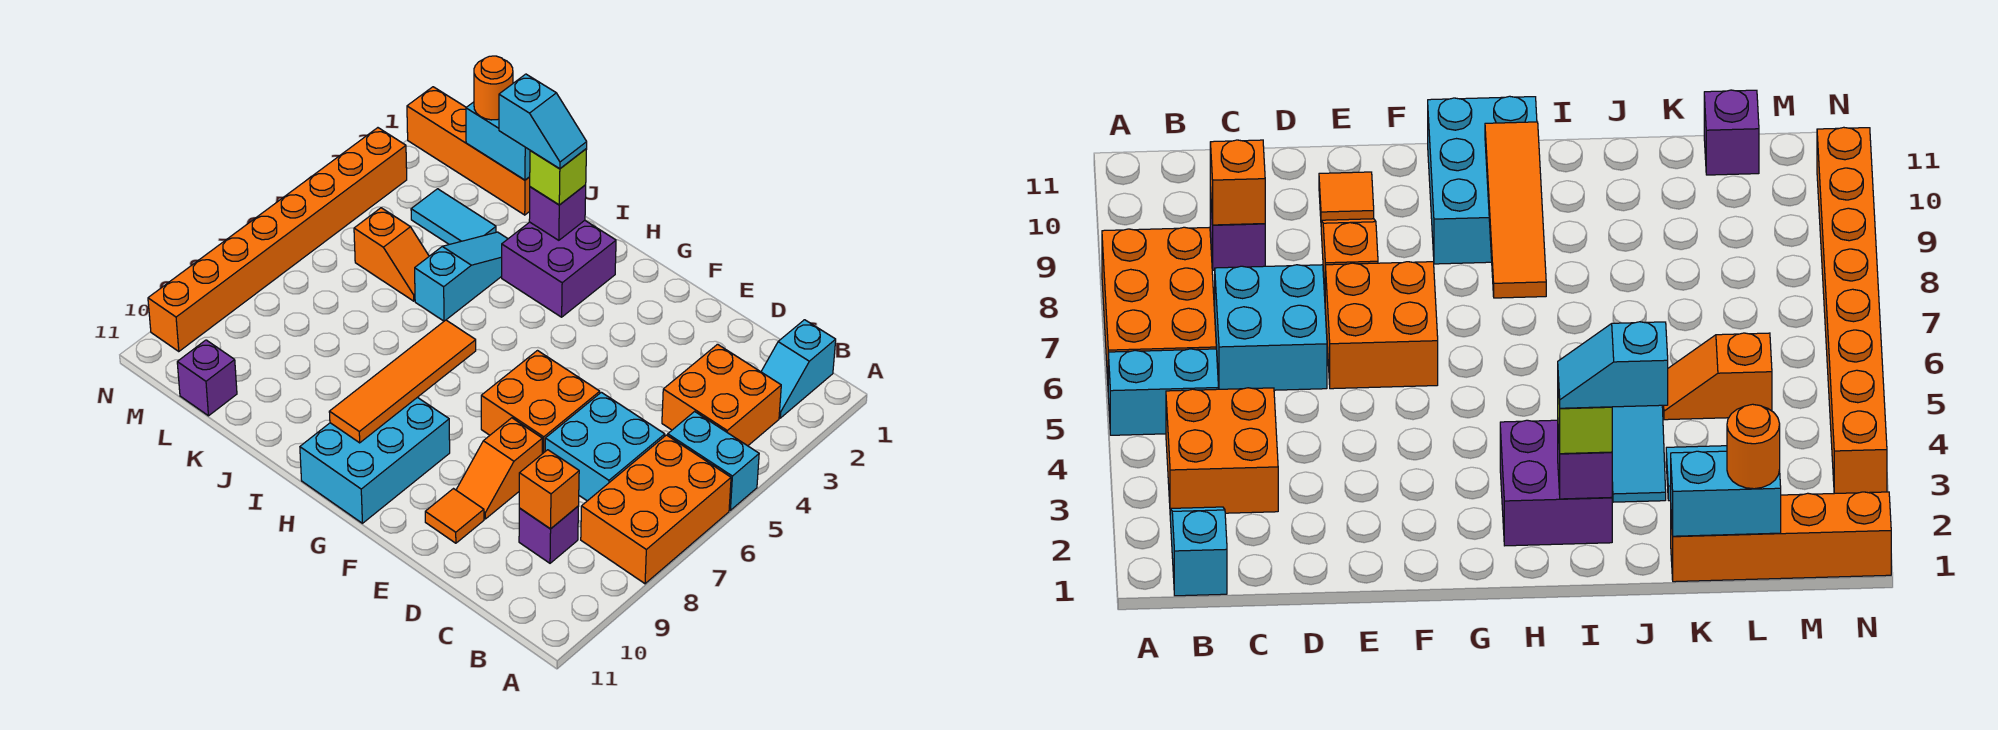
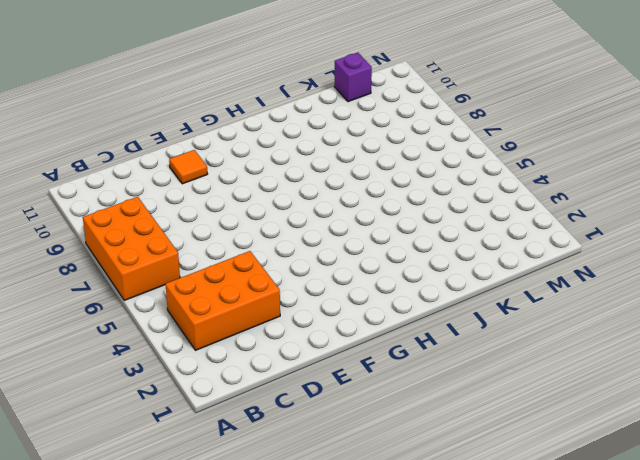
orange brick B3:D4 level 1 -> orange brick B3:C4 level 1
none -> cyan brick A5:B5 level 1
none -> cyan slope B1:B2 level 1 top 1
none -> cyan brick C6:D7 level 1

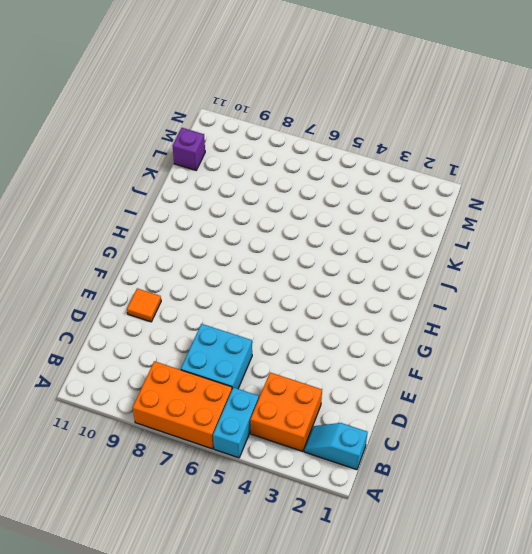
none -> purple brick C9 level 1
none -> orange brick E6:F7 level 1
none -> orange slope E8:E9 level 1 top 8

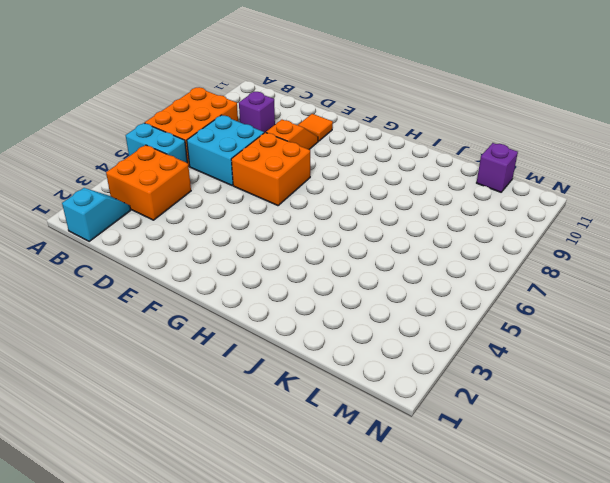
none -> cyan brick G9:H11 level 1
none -> purple brick H2:I3 level 1
none -> cyan slope J3:J5 level 1 top 5

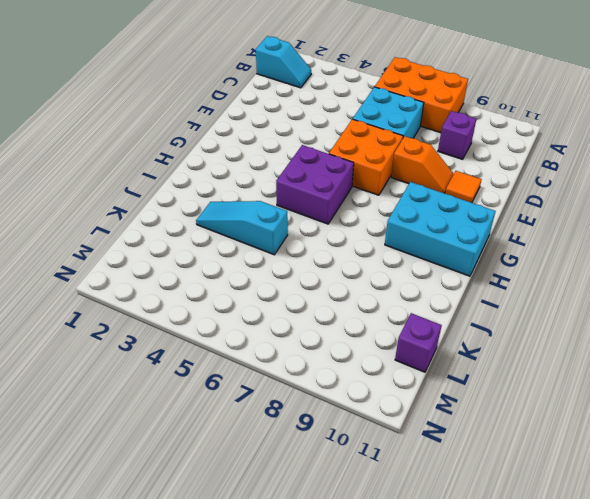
purple brick G5:H6 level 1 -> purple brick H2:I3 level 1
none -> cyan brick A5:B5 level 1
none -> orange brick B3:C4 level 1
none -> orange brick K1:N1 level 1

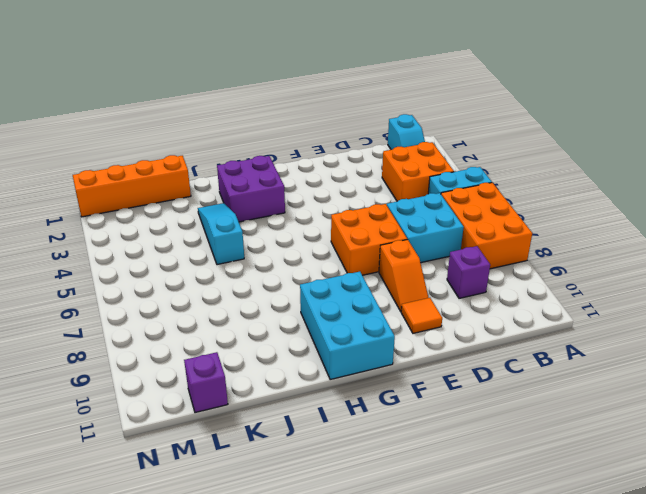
none -> cyan tile K3:L3 level 1
none -> orange slope K5:L5 level 1 top L
none -> orange brick N3:N10 level 1

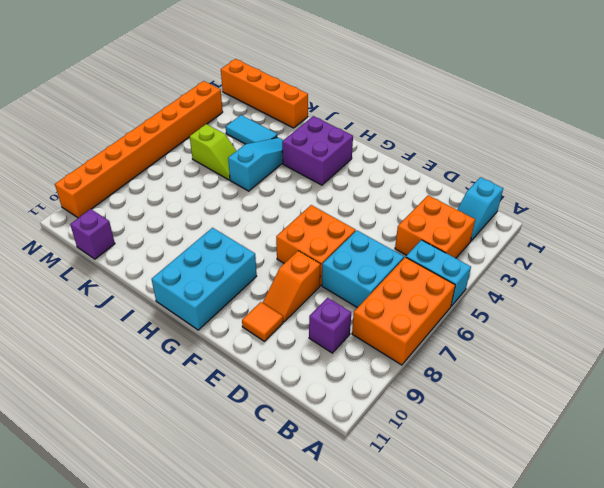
lime slope K5:L5 level 1 top L -> orange slope K5:L5 level 1 top L
none -> orange brick C9 level 2
none -> orange tile H7:H10 level 2
none -> purple brick I2 level 2

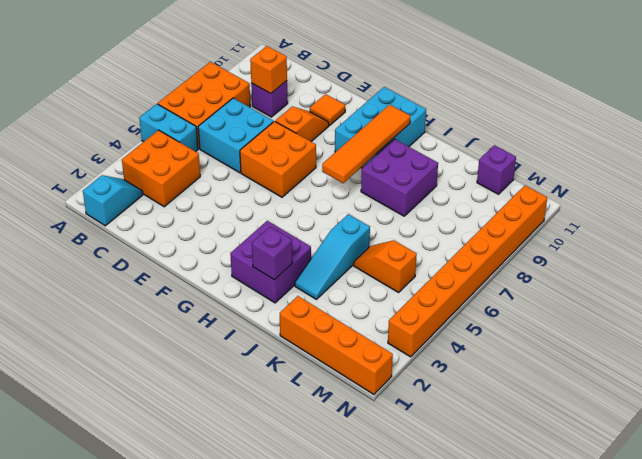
purple brick I8:J9 level 1 -> none
none -> cyan tile K3:L3 level 1
none -> cyan brick K1:L1 level 2
none -> lime brick I2 level 3

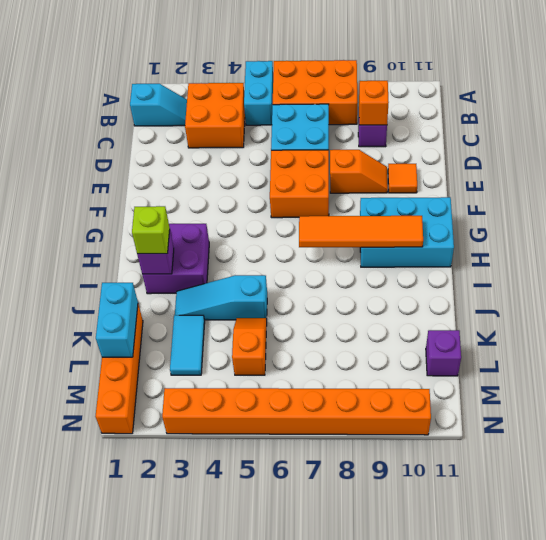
none -> orange round brick L1 level 3
none -> cyan slope I2:J2 level 4 top J

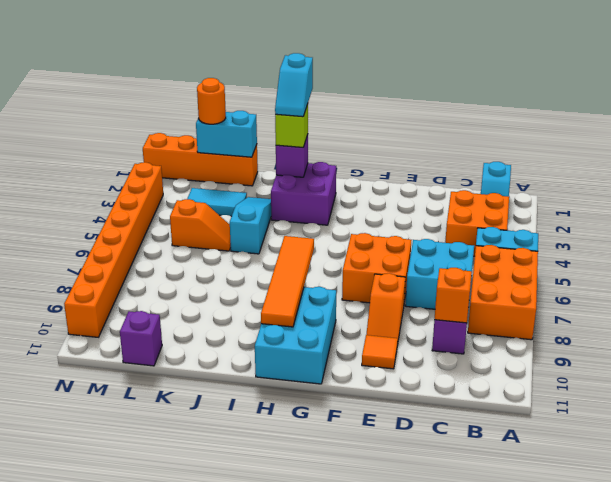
cyan slope I1:I2 level 4 top 1 -> cyan slope I2:J2 level 4 top J

